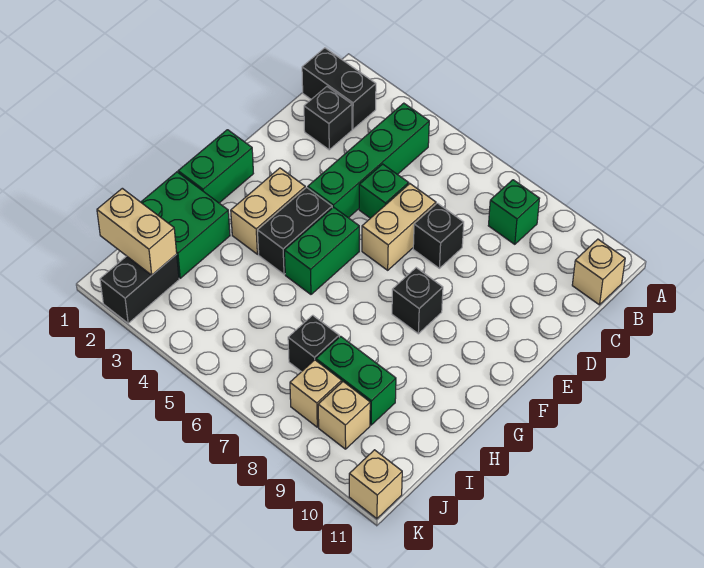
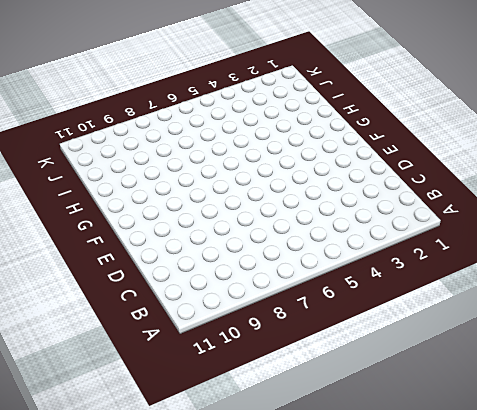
none -> black brick B1:B2 level 1
none -> green brick B4:E4 level 1
none -> green brick B8 level 1

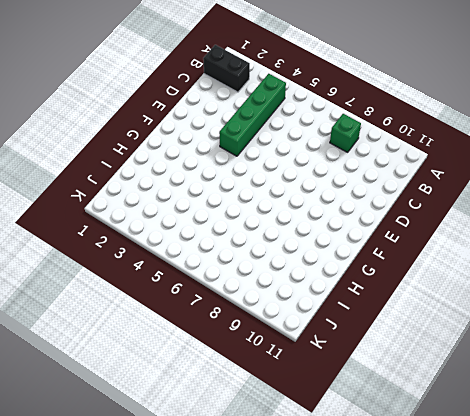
none -> tan brick B11 level 1
none -> black brick C2 level 1
none -> green brick D5 level 1

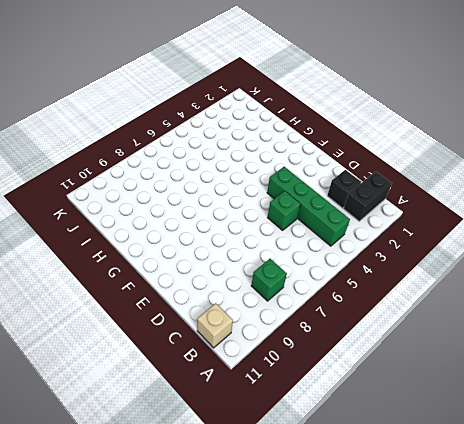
none -> tan brick D6:E6 level 1
none -> black brick D7 level 1
none -> green brick F1:G1 level 1

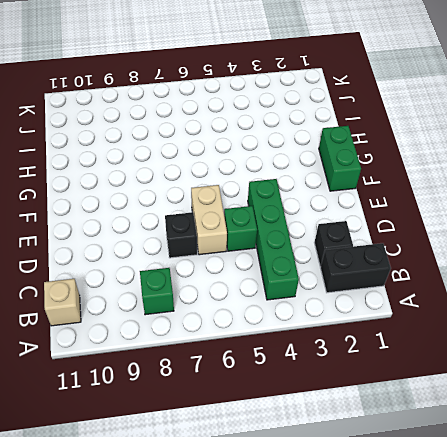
none -> tan brick F3:G3 level 1
none -> black brick F4:G4 level 1
none -> green brick F5:G5 level 1

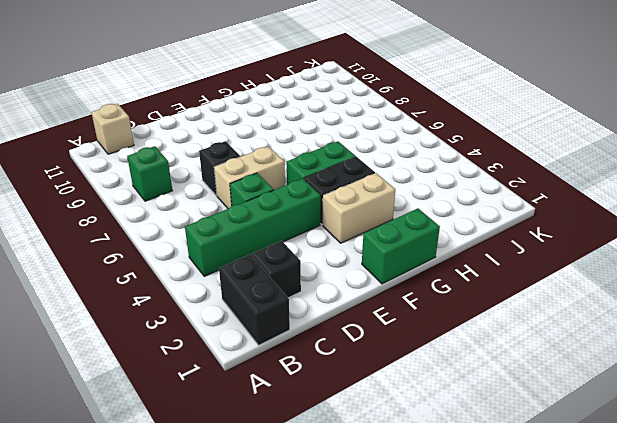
none -> black brick F8 level 1
none -> green brick H1:I2 level 1
none -> black brick I7 level 1

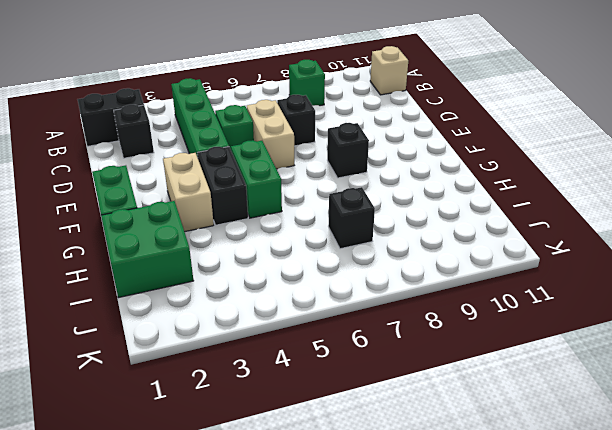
none -> green brick I8:I9 level 1
none -> black brick J2:K2 level 1
none -> tan brick J8 level 1

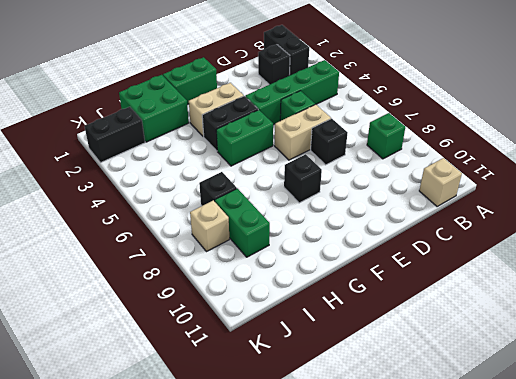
none -> tan brick J9 level 1
none -> tan brick K11 level 1
none -> tan brick J1:J2 level 2

